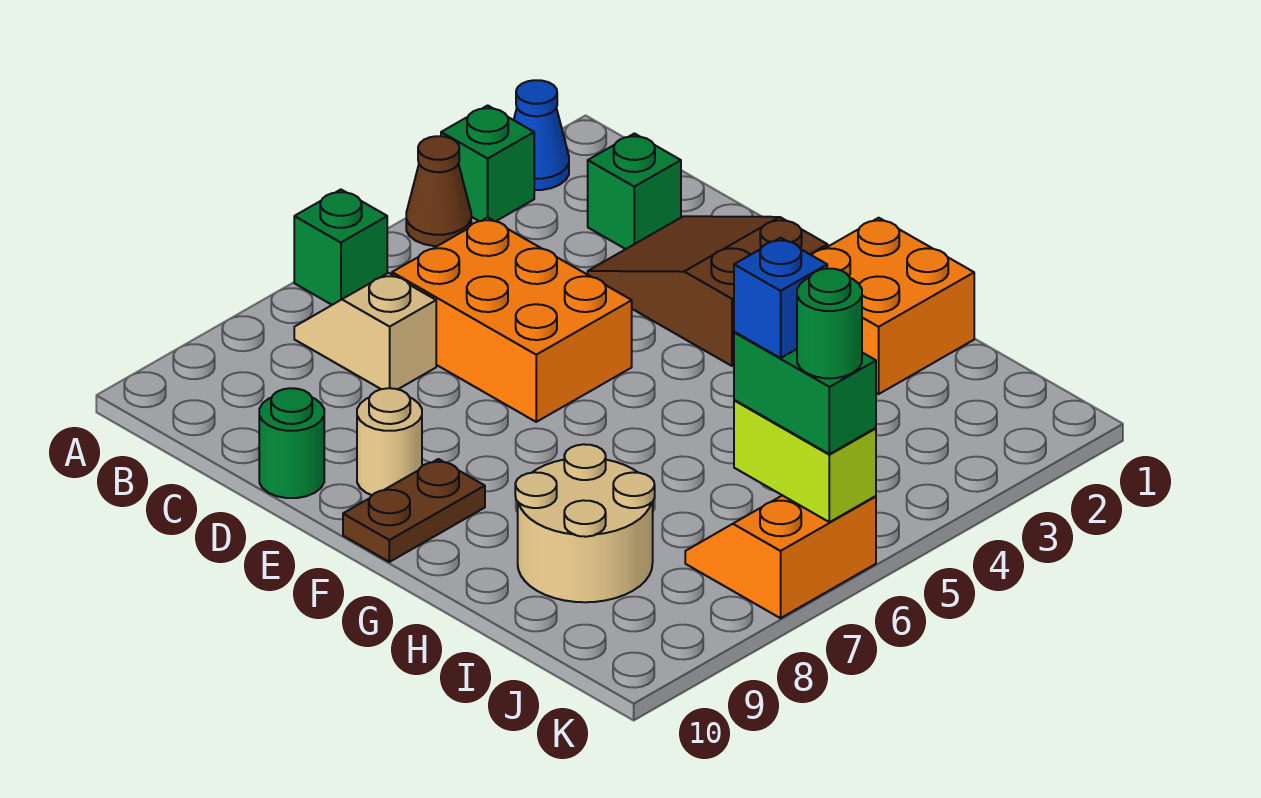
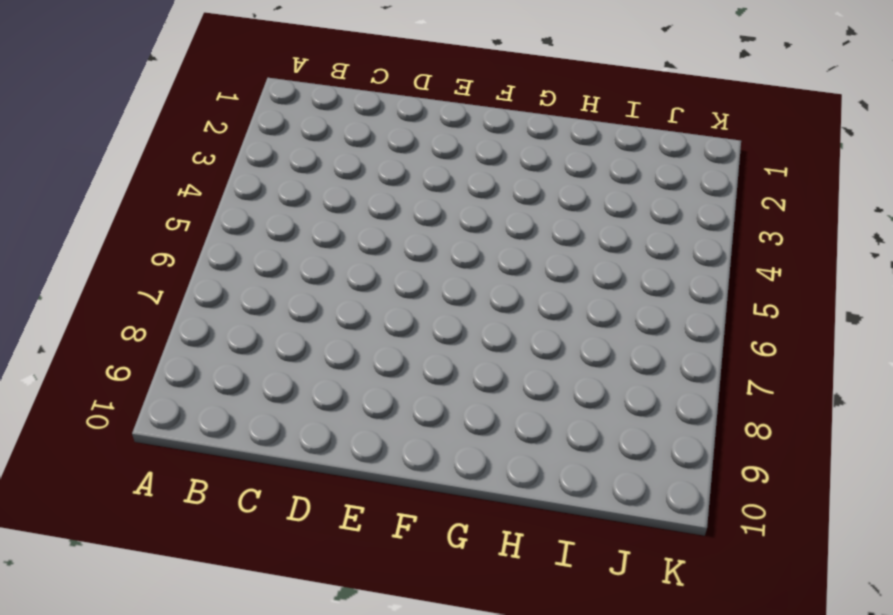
none -> blue cone A2 level 1
none -> green brick A3 level 1
none -> brown cone A4 level 1

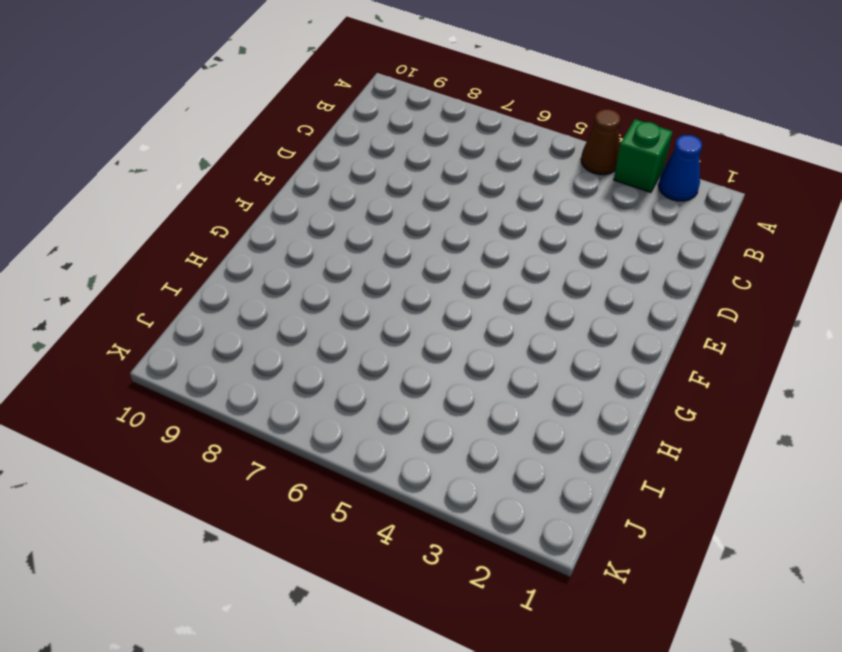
none -> green brick A6 level 1
none -> tan slope B7:C7 level 1 top C
none -> green brick C2 level 1

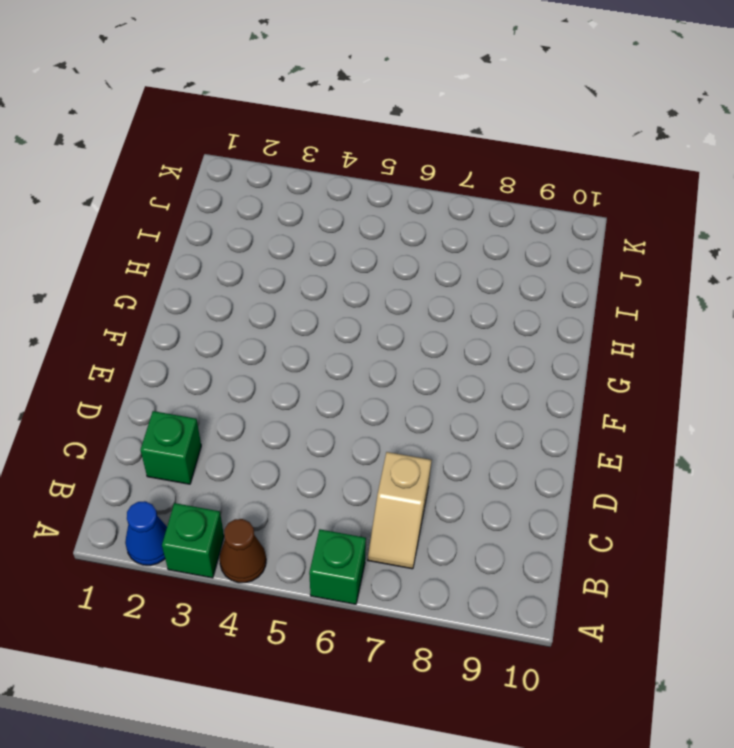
none -> orange brick C5:E6 level 1
none -> brown slope D2:F3 level 1 top F
none -> green round brick D10 level 1

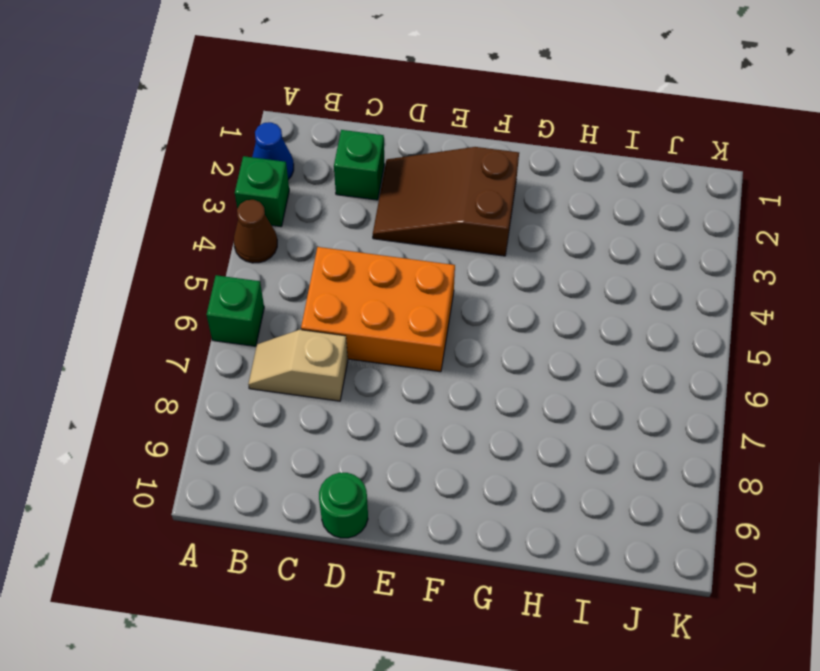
none -> tan round brick E9 level 1
none -> brown plate F9:F10 level 1
none -> orange brick G1:H2 level 1

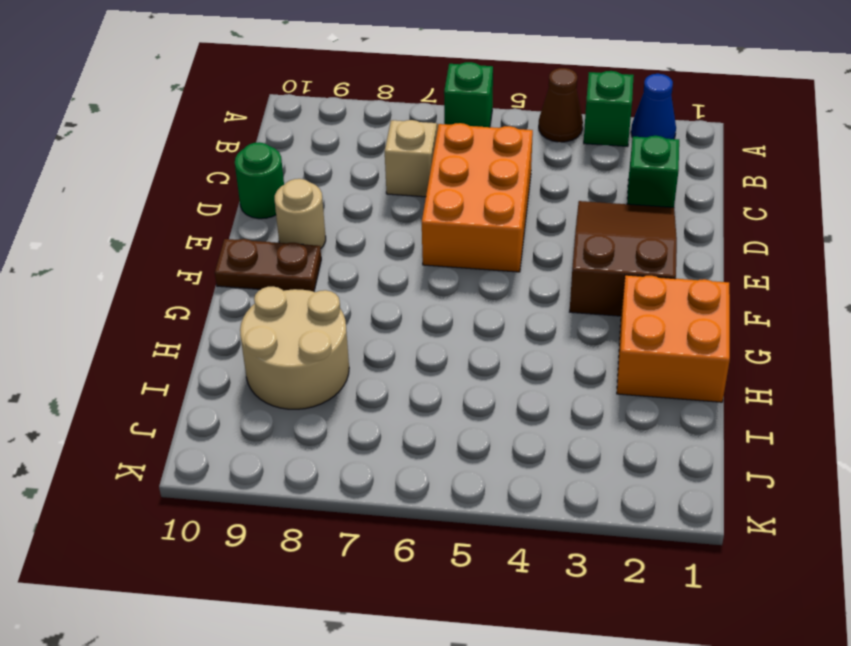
none -> orange slope J6:K7 level 1 top K
none -> lime brick J6:K6 level 2
none -> green brick J6:K6 level 3

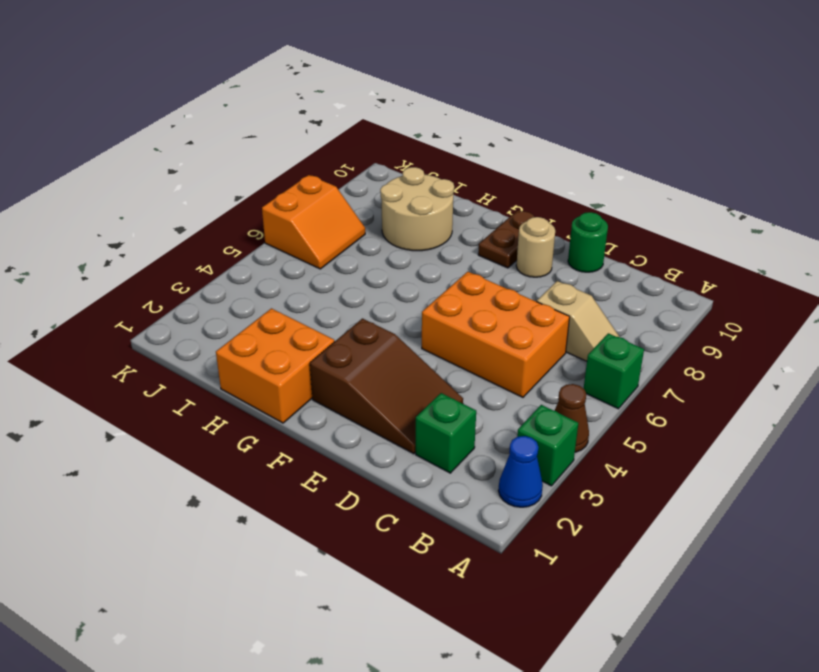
none -> lime brick J6:K6 level 2
none -> green brick J6:K6 level 3
none -> blue brick J6 level 4

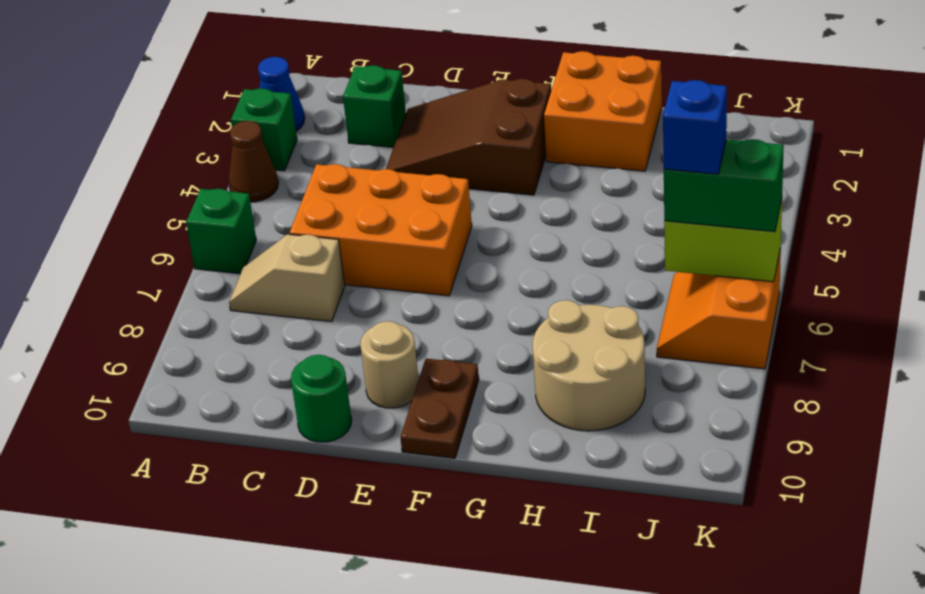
none -> green round brick K6 level 4

